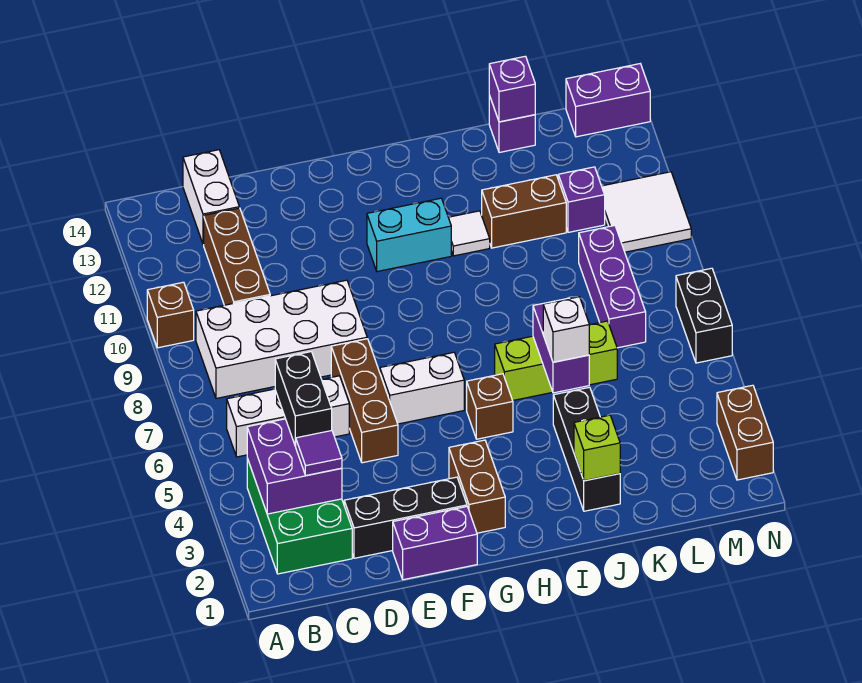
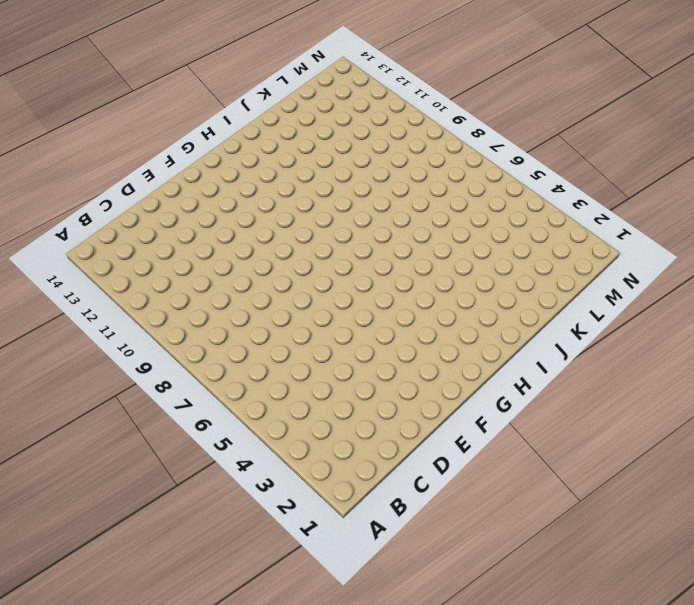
none -> brown brick A10 level 1
none -> green brick B2:C4 level 1
none -> white brick B6:D6 level 1
none -> white brick B8:E9 level 1

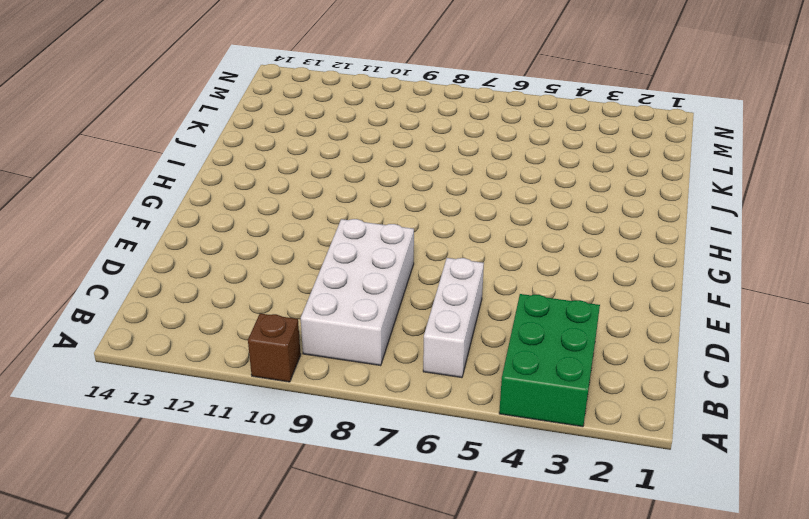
green brick A3:C4 level 1 -> green brick B2:C4 level 1
none -> brown brick C10:C12 level 1
none -> white brick C13:C14 level 1
none -> black brick D2:F2 level 1
none -> purple brick E1:F1 level 1

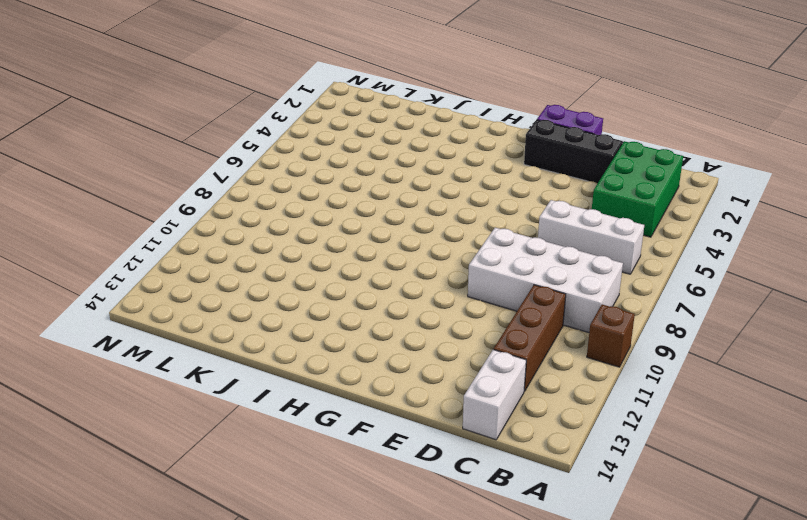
none -> brown brick E5:E7 level 1
none -> white brick F6:G6 level 1
none -> brown brick G2:G3 level 1
none -> cyan brick G11:H11 level 1

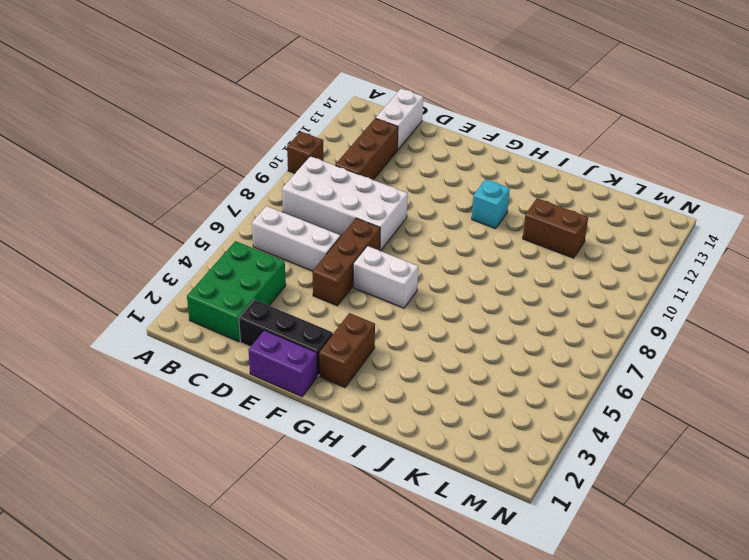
cyan brick H11 level 1 -> cyan brick G11:H11 level 1
none -> brown brick H5 level 1
none -> lime brick I6:K6 level 1
none -> white tile I11 level 1
none -> black brick J2:J4 level 1

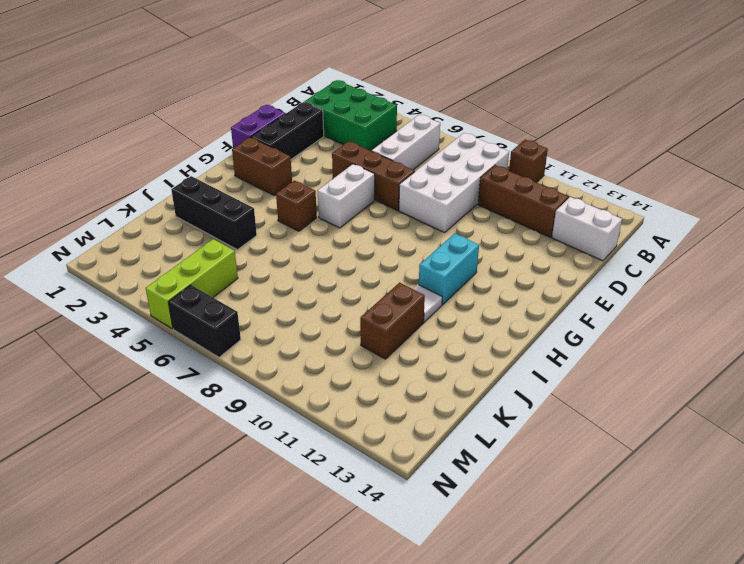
lime brick L5:N5 level 1 -> lime brick I6:K6 level 1
none -> purple brick K14 level 1
none -> purple brick L7:L9 level 1
none -> purple brick L11 level 1
none -> white tile M10:N11 level 1

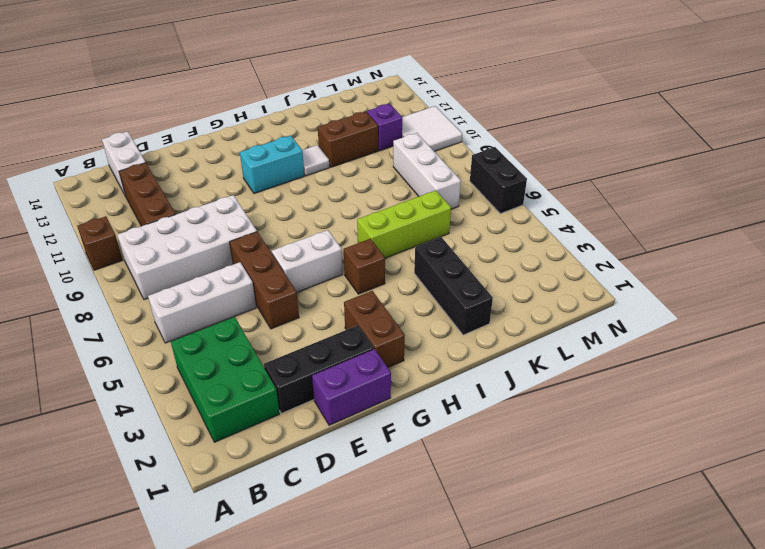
white brick L7:L9 level 1 -> purple brick L7:L9 level 1
none -> purple brick K14 level 1
none -> purple brick M14:N14 level 1
none -> brown brick N2:N3 level 1
none -> purple brick B3:C4 level 2

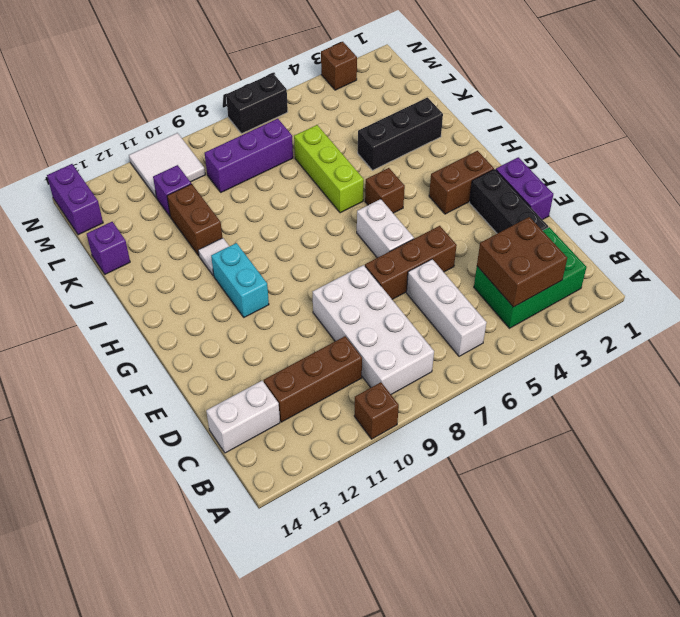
brown brick B3:C4 level 2 -> purple brick B3:C4 level 2
brown brick N3 level 1 -> brown brick N2:N3 level 1
none -> lime brick J2 level 2
none -> purple brick J5:J6 level 2
none -> purple brick K14 level 2
none -> purple tile C3 level 3

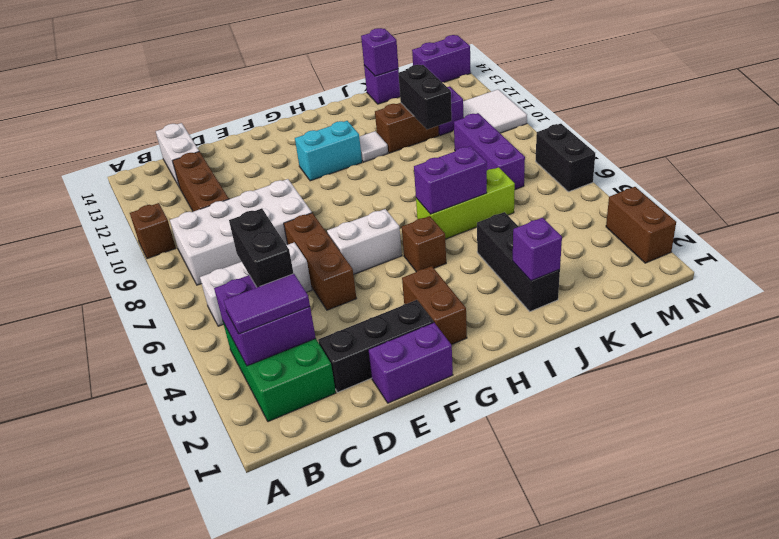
purple tile B3:C3 level 3 -> purple tile C3 level 3
purple brick I6:J6 level 2 -> purple brick J5:J6 level 2
purple brick J2 level 2 -> lime brick J2 level 2
black brick K10:K11 level 2 -> none
none -> white brick J5 level 3

